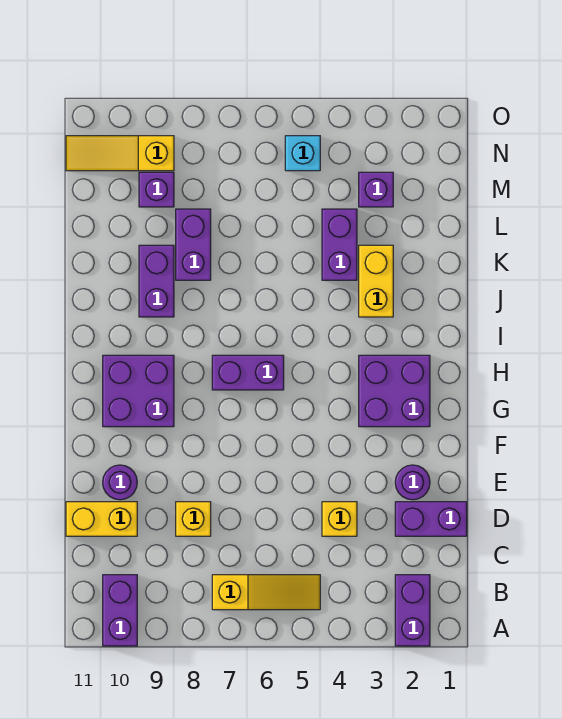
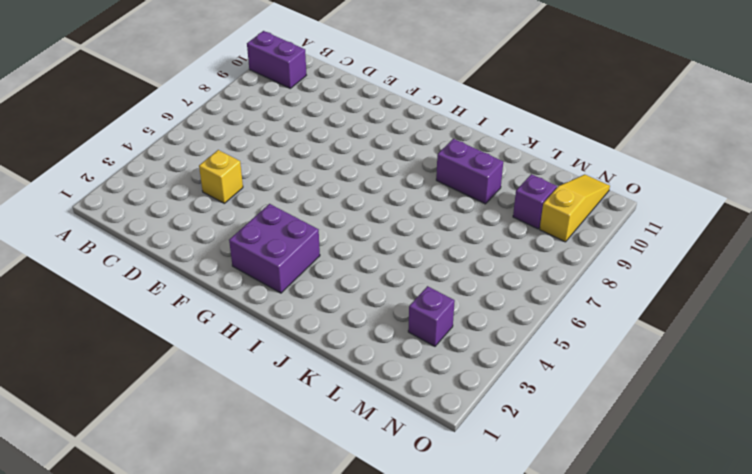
none -> purple brick A2:B2 level 1
none -> yellow slope B5:B7 level 1 top 7
none -> purple brick D1:D2 level 1

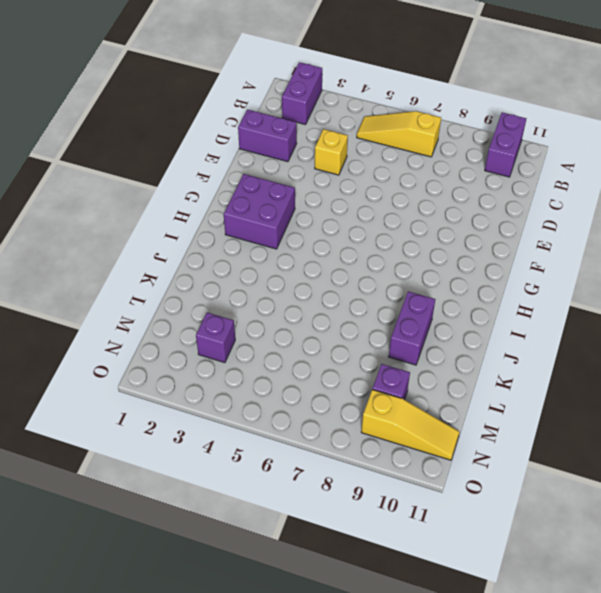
none -> yellow brick D8 level 1
none -> yellow brick D10:D11 level 1
none -> purple round brick E2 level 1

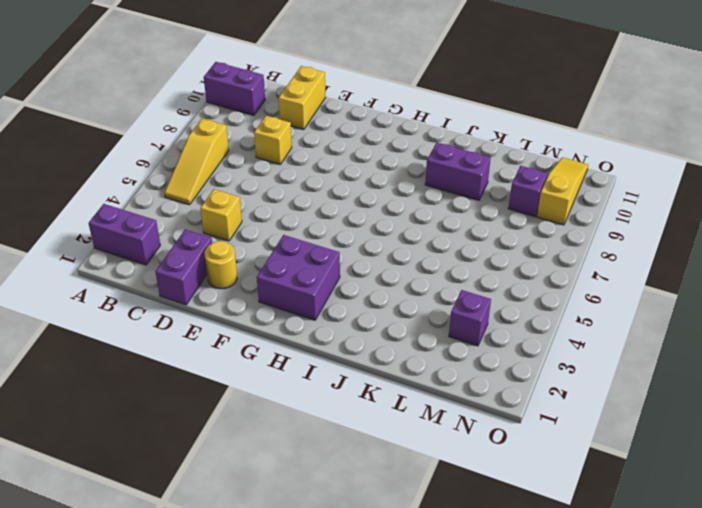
yellow round brick E2 level 1 -> purple round brick E2 level 1
none -> purple round brick E10 level 1
none -> purple brick G9:H10 level 1
none -> purple brick H6:H7 level 1

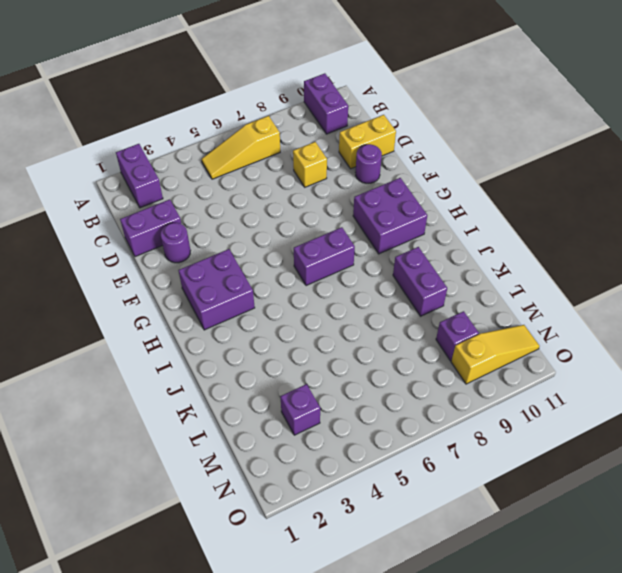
none -> yellow brick D4 level 1
none -> yellow brick J3:K3 level 1
none -> purple brick K4:L4 level 1

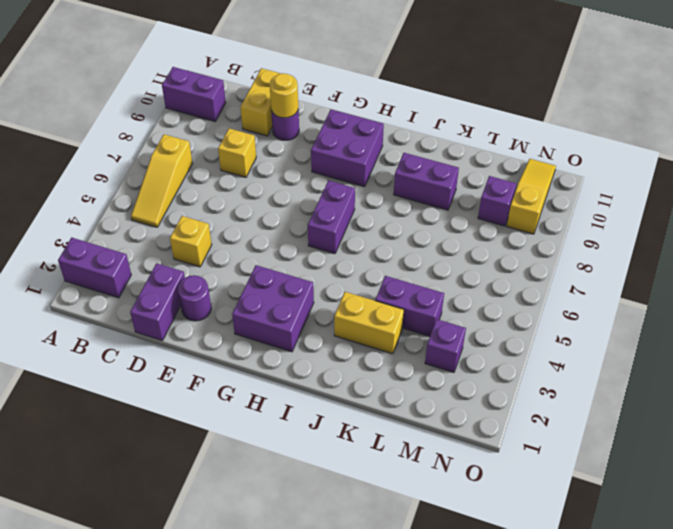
yellow round brick E10 level 2 -> none
none -> purple brick K8:L8 level 1
none -> cyan brick N5 level 1

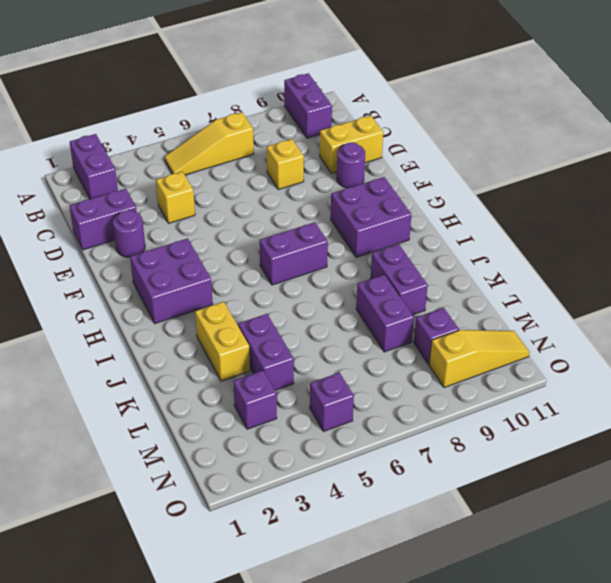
purple brick N5 level 1 -> cyan brick N5 level 1

